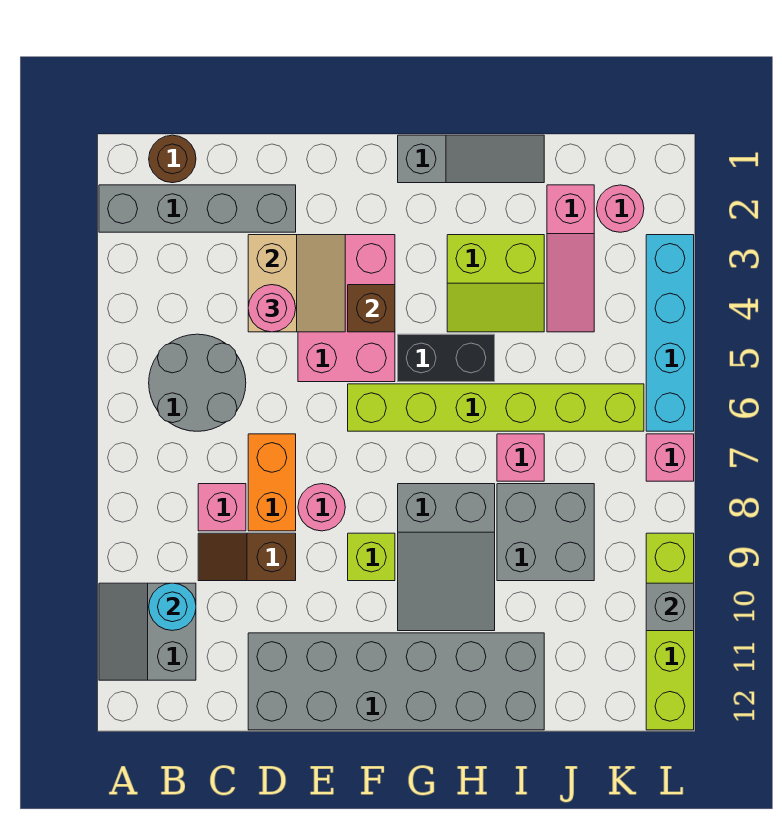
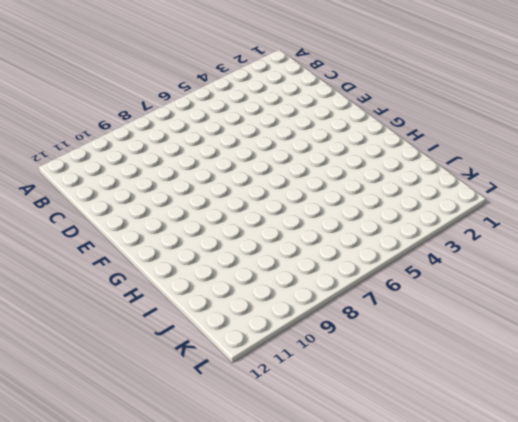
none -> grey brick A2:D2 level 1
none -> grey slope A10:B11 level 1 top B
none -> brown round brick B1 level 1

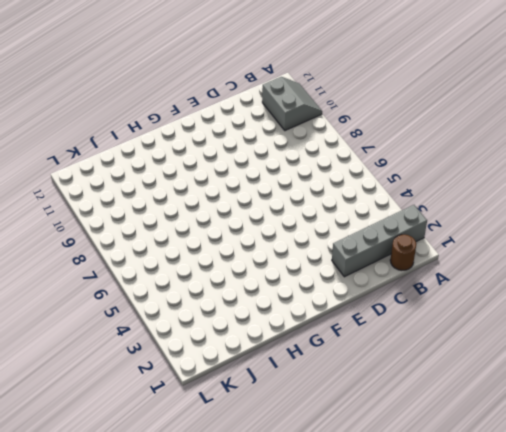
none -> grey round brick B5:C6 level 1
none -> pink brick C8 level 1
none -> brown slope C9:D9 level 1 top D

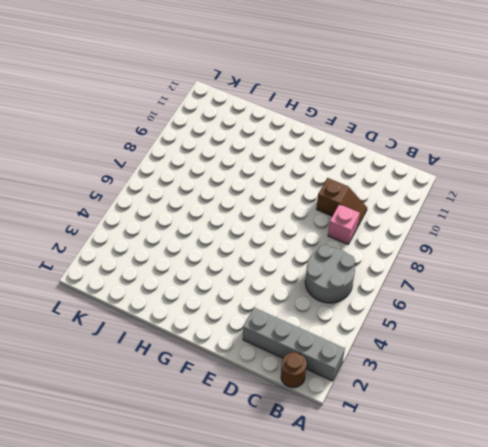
none -> grey slope A10:B11 level 1 top B
none -> orange brick D7:D8 level 1
none -> grey brick D11:I12 level 1

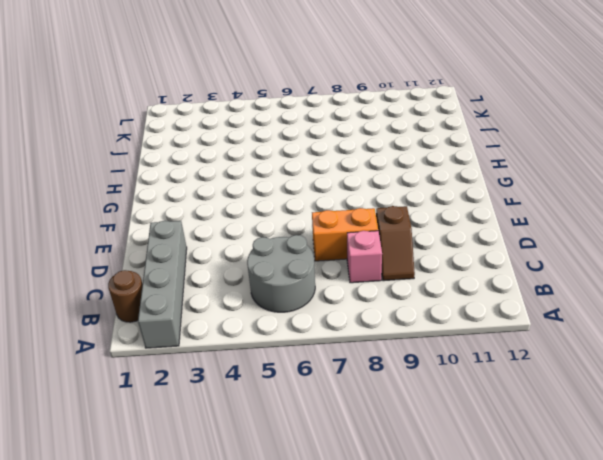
none -> grey slope A10:B11 level 1 top B
none -> grey brick D11:I12 level 1
none -> pink brick E3:F5 level 1

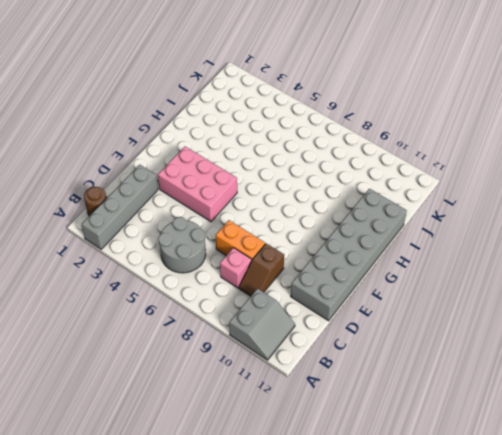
grey slope A10:B11 level 1 top 10 -> grey slope A10:B11 level 1 top B
none -> pink round brick E8 level 1
none -> lime brick F6:K6 level 1
none -> lime brick F9 level 1

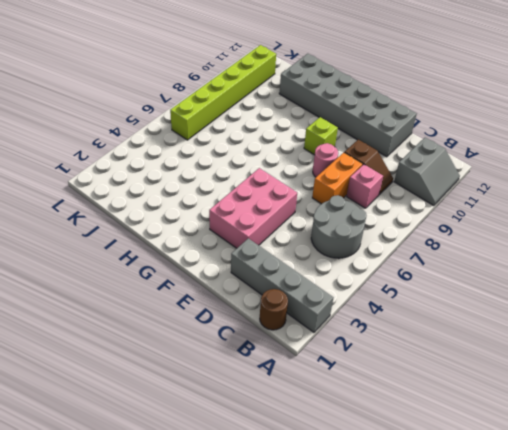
lime brick K6:K11 level 1 -> lime brick F6:K6 level 1
none -> grey slope G1:I1 level 1 top G
none -> black brick G5:H5 level 1
none -> grey slope G8:H10 level 1 top 8

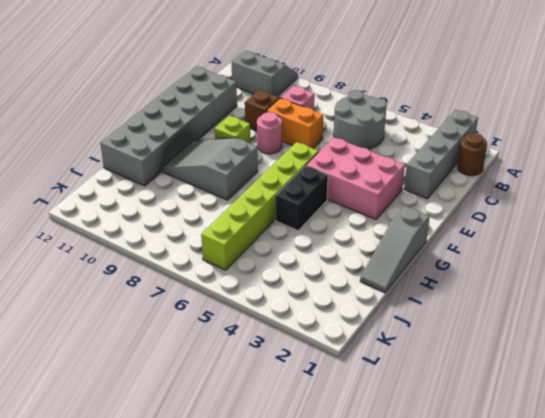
none -> lime slope H3:I4 level 1 top 3
none -> pink brick I7 level 1
none -> grey brick I8:J9 level 1

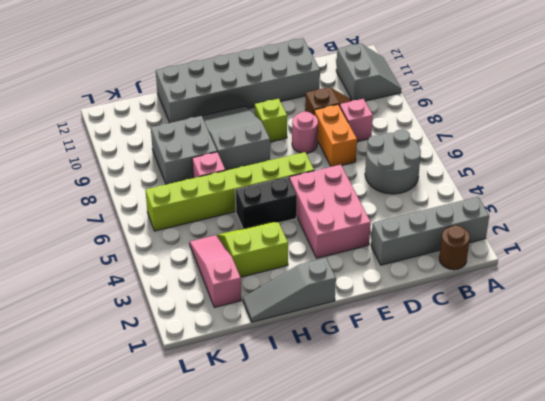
none -> pink round brick K2 level 1
none -> cyan brick L3:L6 level 1
none -> pink brick L7 level 1

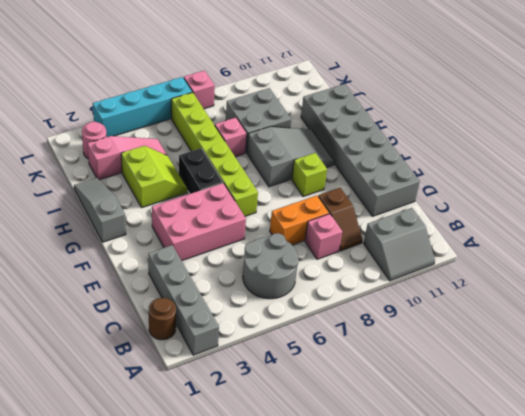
none -> pink round brick E8 level 1
none -> lime brick L9:L12 level 1
none -> cyan round brick B10 level 2

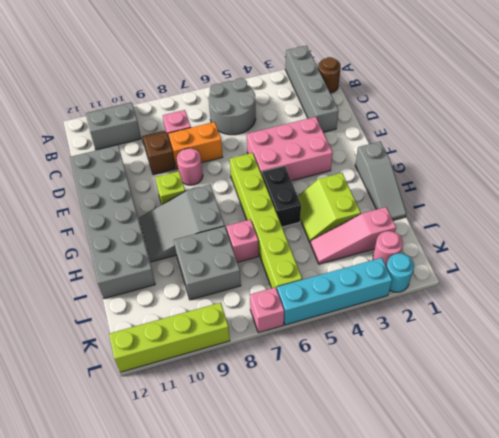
cyan round brick L2 level 1 -> cyan round brick B10 level 2
none -> tan slope D3:E4 level 2 top D
none -> brown brick F4 level 2
none -> grey brick L10 level 2

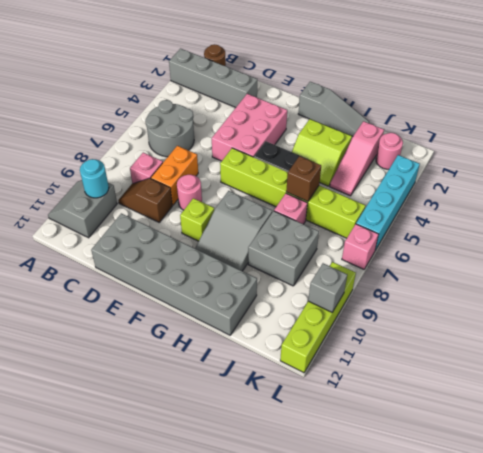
brown brick I6 level 2 -> brown brick F4 level 2
none -> tan slope D3:E4 level 2 top D
none -> pink round brick D4 level 3

